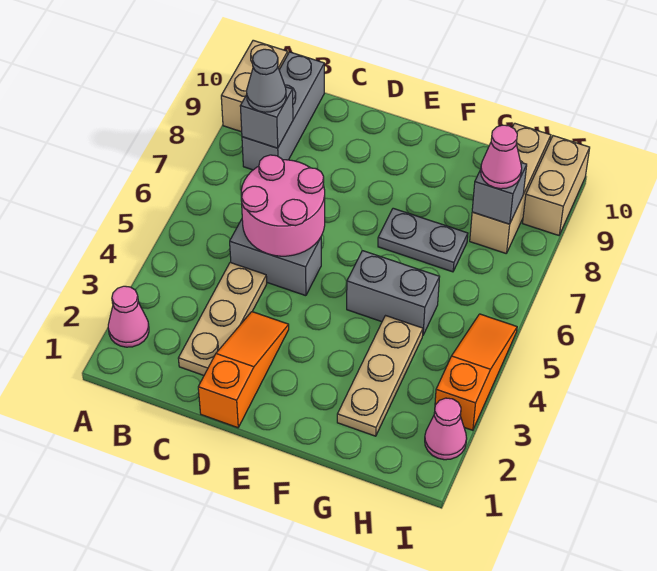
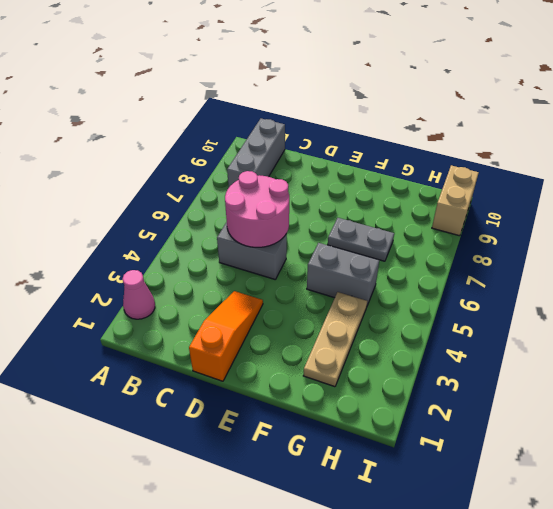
none -> tan brick A9:A10 level 1
none -> tan plate C2:C4 level 1
none -> tan brick H8:H10 level 1

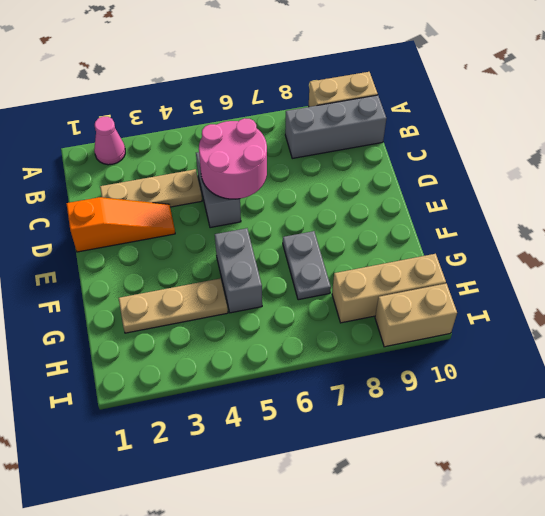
none -> pink cone I2 level 1
none -> orange slope I3:I5 level 1 top 3
none -> grey brick B8 level 2

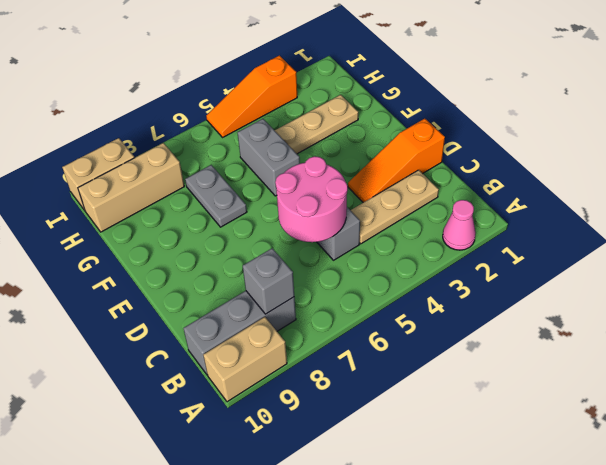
none -> pink cone I2 level 1
none -> grey brick H8 level 2
none -> grey cone B8 level 3

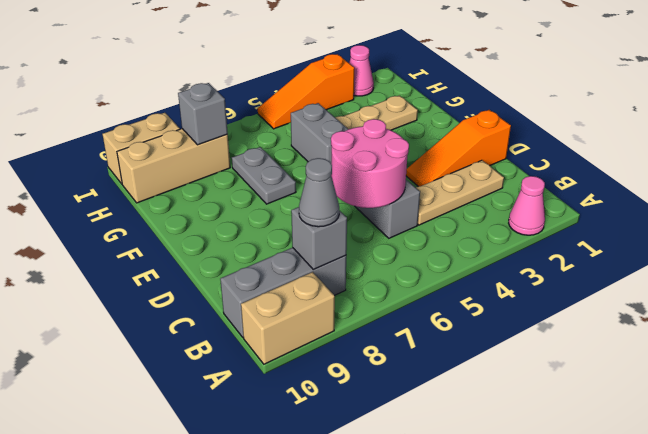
none -> pink cone H8 level 3

